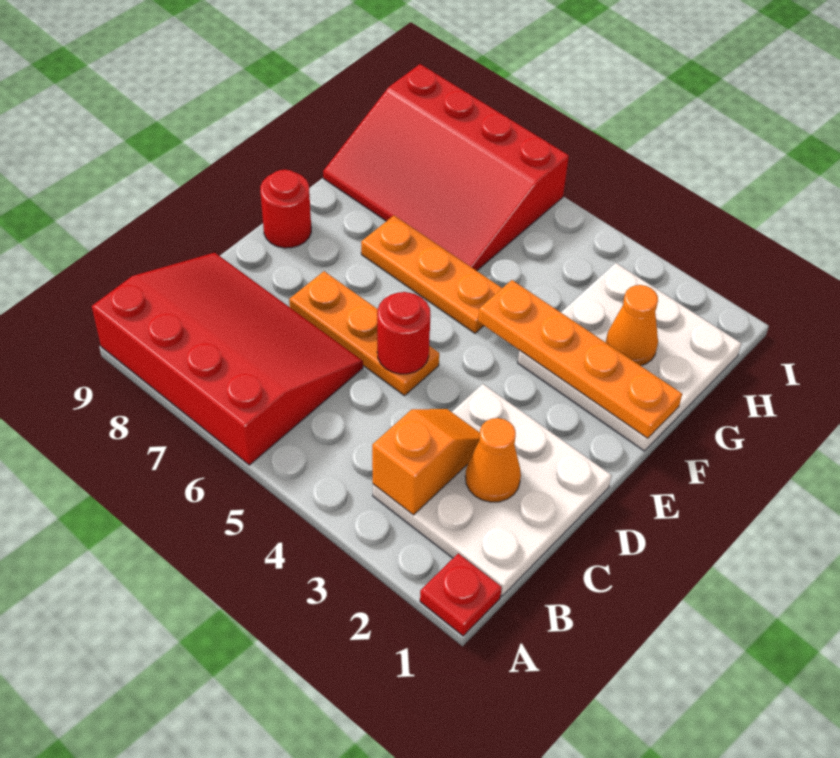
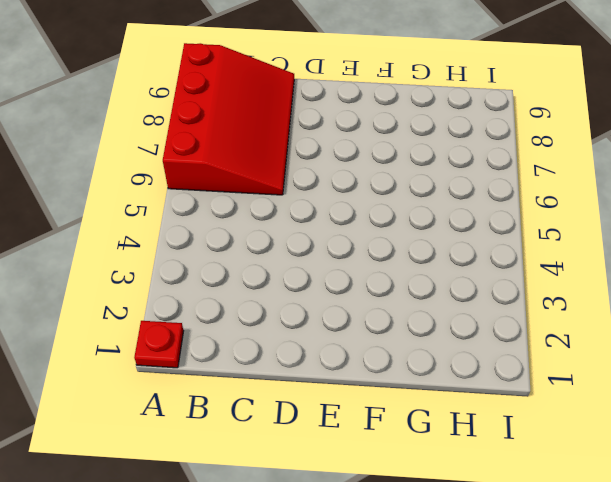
none -> white plate B1:D3 level 1
none -> orange plate D5:D7 level 1
none -> red round brick E9 level 1

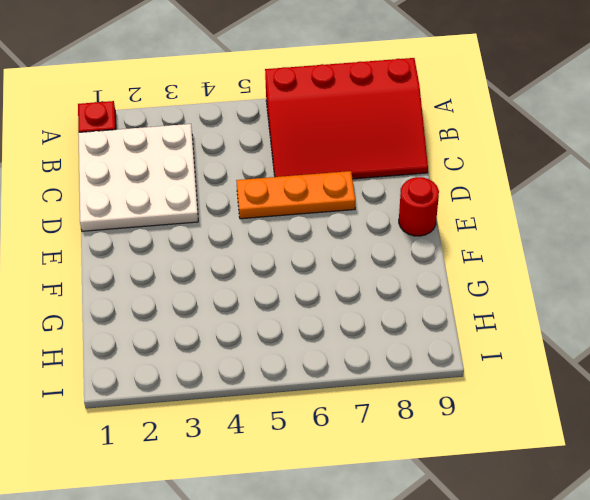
none -> white plate F1:H3 level 1
none -> orange plate F5:F7 level 1
none -> red slope G6:I9 level 1 top I

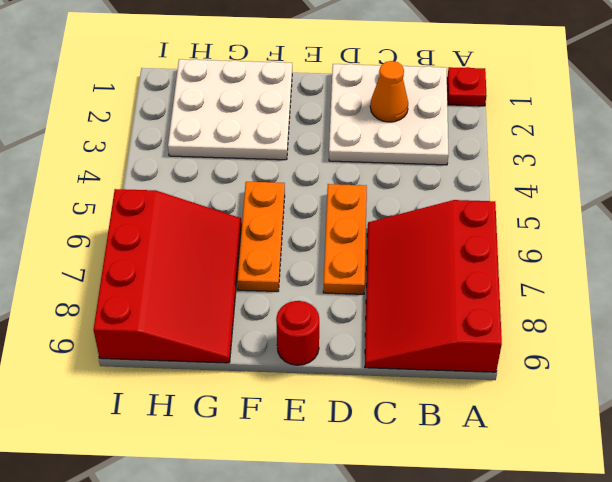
none -> orange slope B3:C3 level 2 top B
none -> red round brick D5 level 2
none -> orange plate F1:F4 level 2

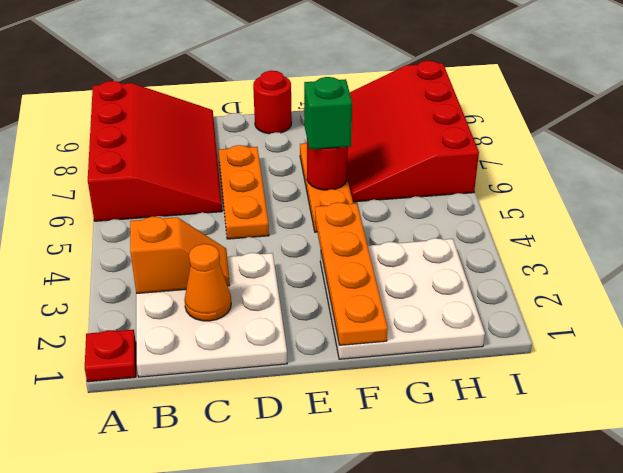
red round brick F6 level 2 -> red round brick D5 level 2
green brick F6 level 3 -> none
none -> orange cone G2 level 2

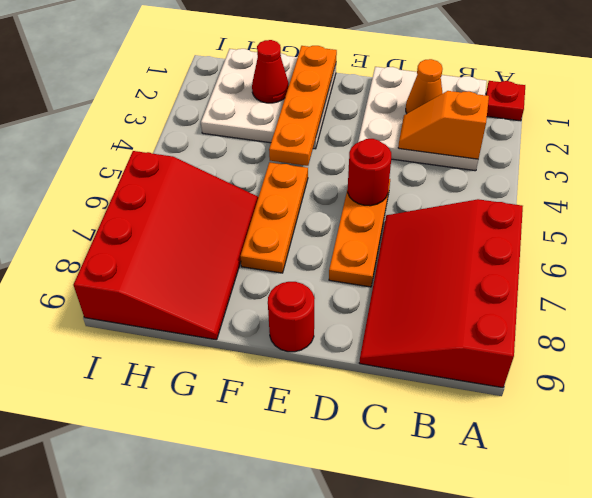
red cone G2 level 2 -> orange cone G2 level 2

